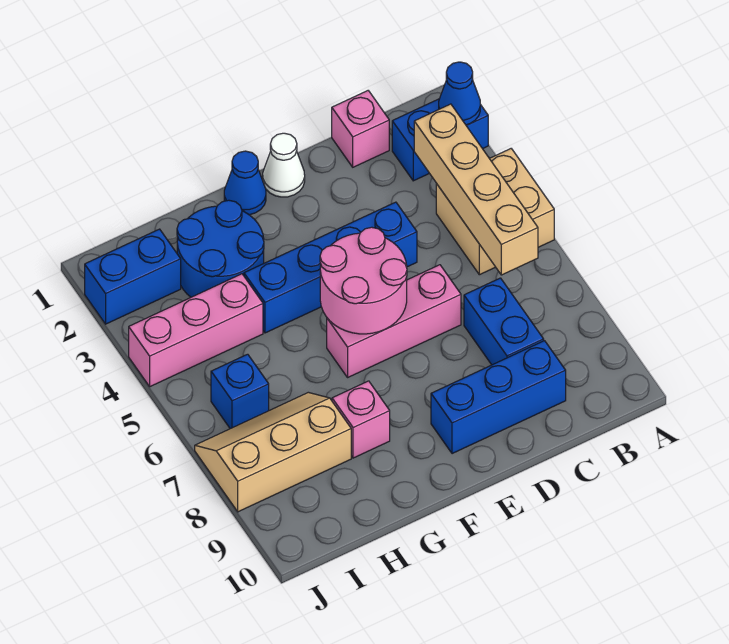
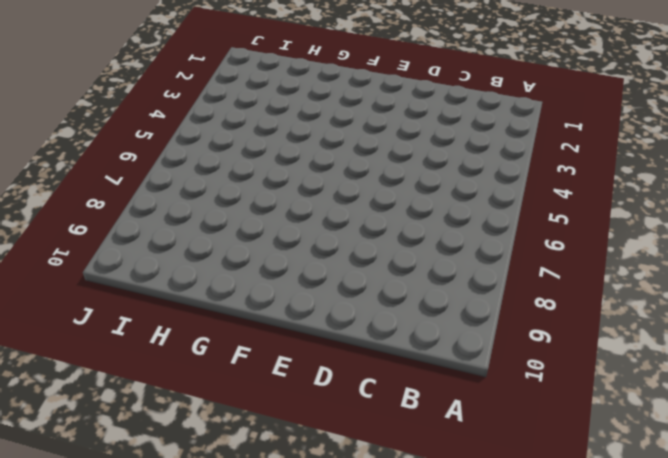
none -> blue brick A2:B2 level 1
none -> tan brick A4:B5 level 1
none -> pink brick C1 level 1

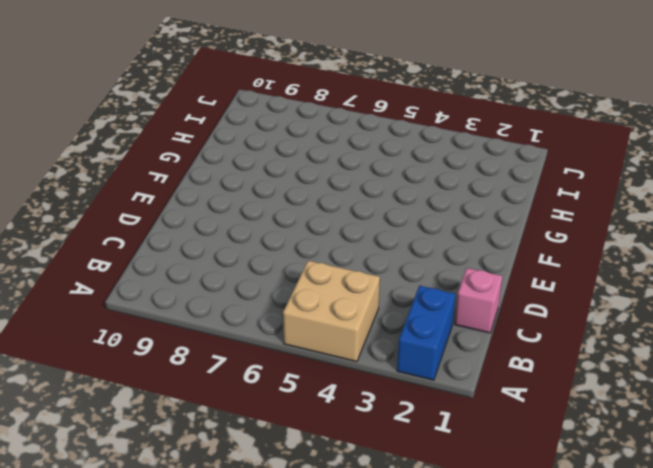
none -> blue brick C7:C8 level 1
none -> blue brick C9:E9 level 1
none -> blue brick D4:G4 level 1

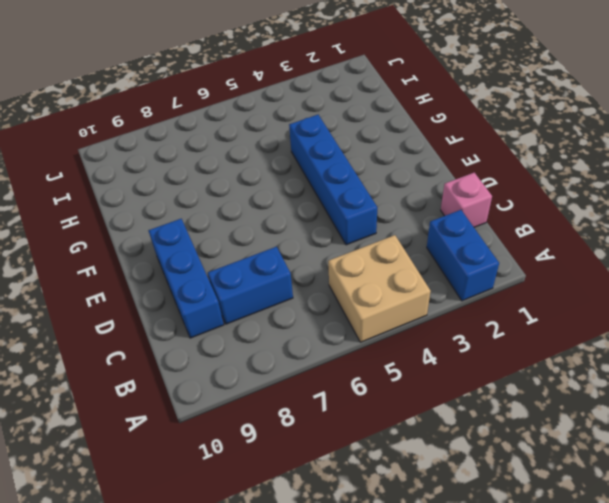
none -> pink brick D6:F6 level 1
none -> white cone E1 level 1
none -> blue cone F1 level 1

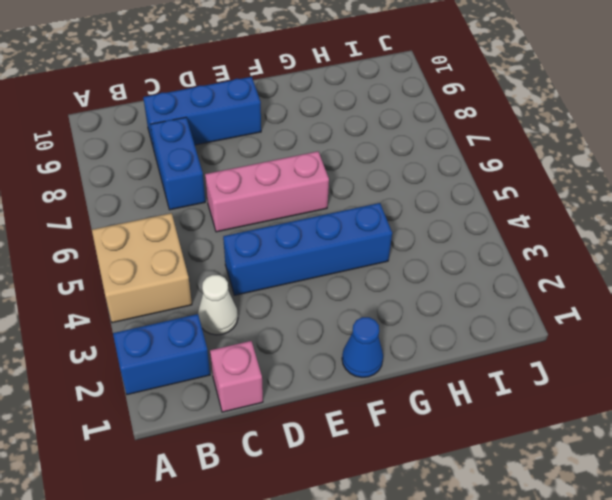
white cone C3 level 1 -> white cone E1 level 1
none -> blue round brick G2:H3 level 1
none -> pink brick G8 level 1
none -> pink brick H4:J4 level 1

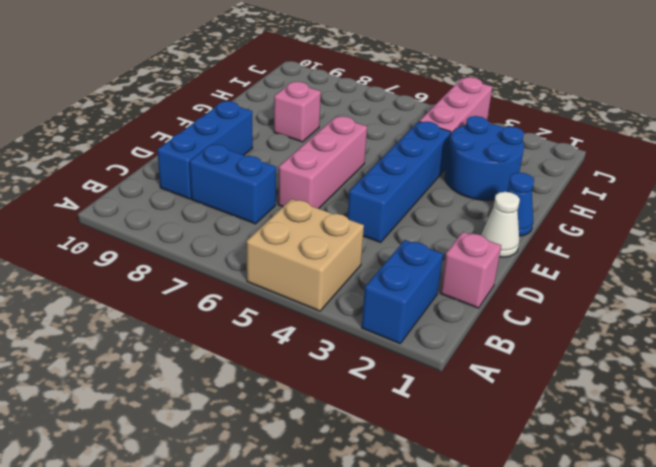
none -> tan slope H7:J8 level 1 top 8
none -> blue brick I2:J2 level 1
none -> blue brick I6 level 1

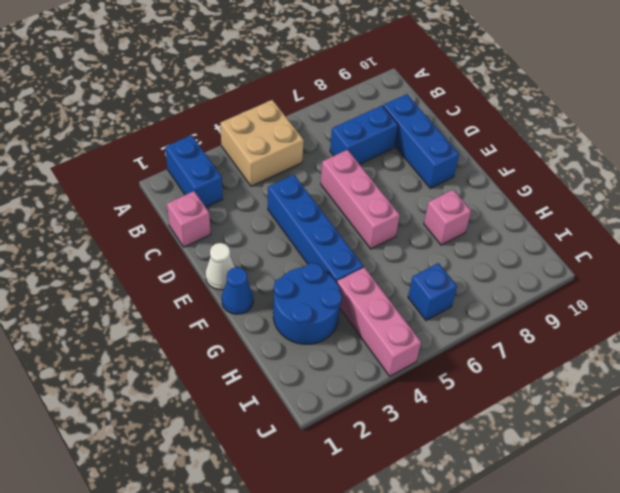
none -> tan slope H7:J8 level 1 top 8
none -> blue brick I2:J2 level 1
none -> blue cone A2 level 2

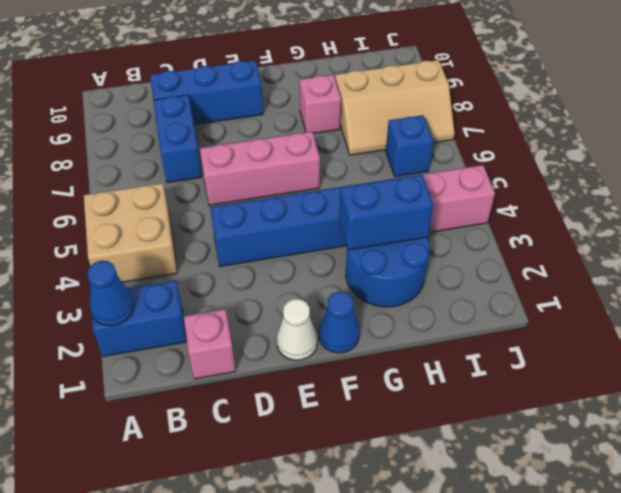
blue brick G3:H3 level 2 -> blue brick I2:J2 level 1
none -> tan brick B3:B6 level 2
none -> pink round brick E5:F6 level 2

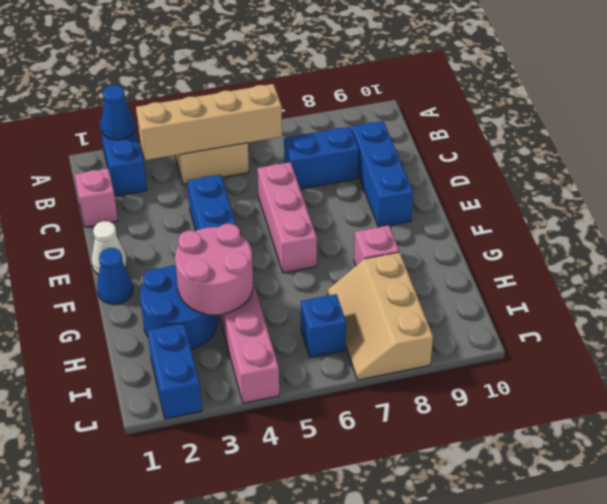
pink round brick G3:H4 level 2 -> pink round brick E5:F6 level 2

